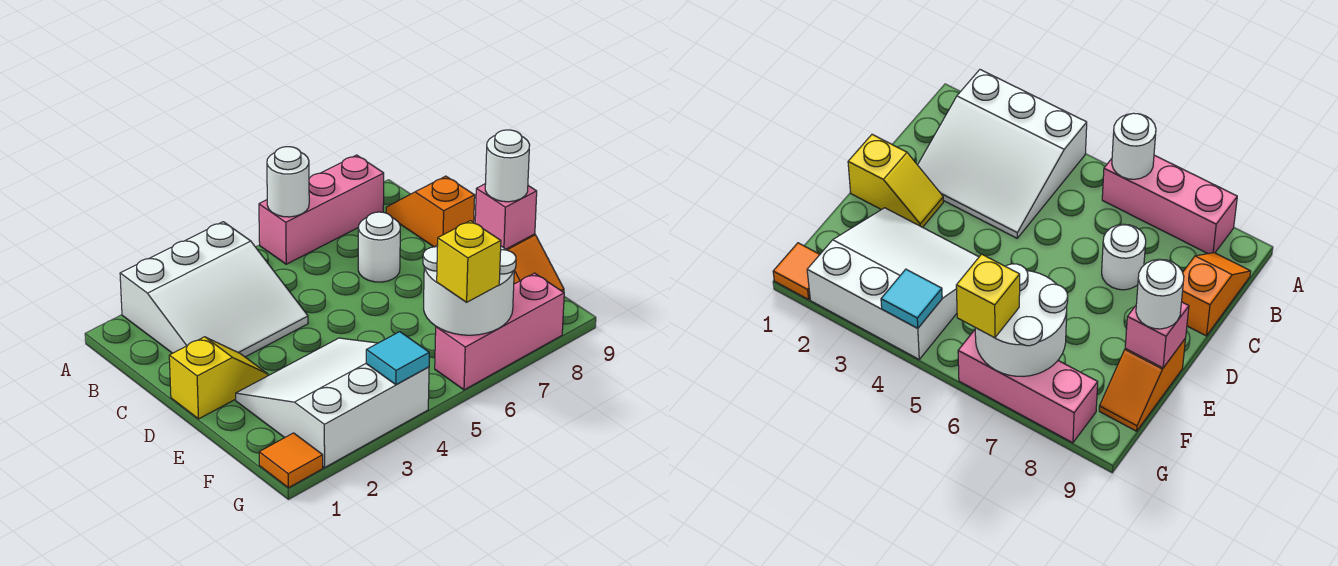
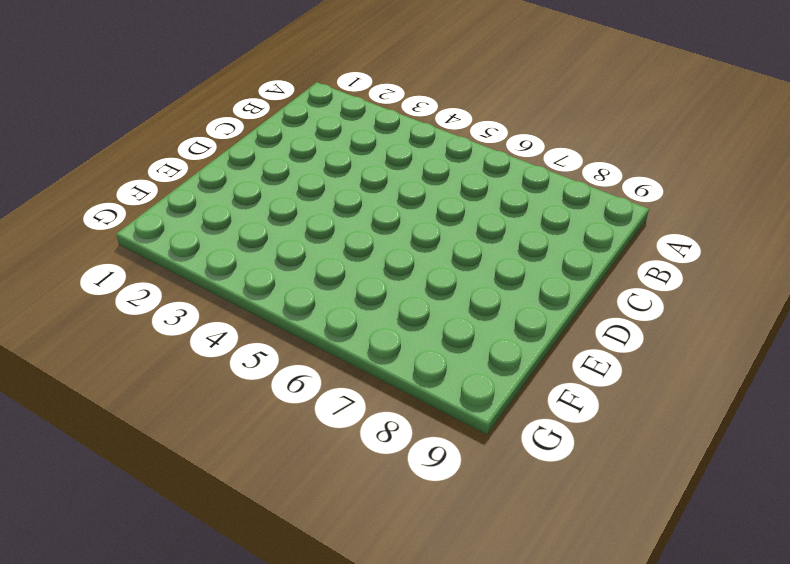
none -> white slope A2:C4 level 1 top A
none -> pink brick A6:A8 level 1
none -> orange slope B9:C9 level 1 top C

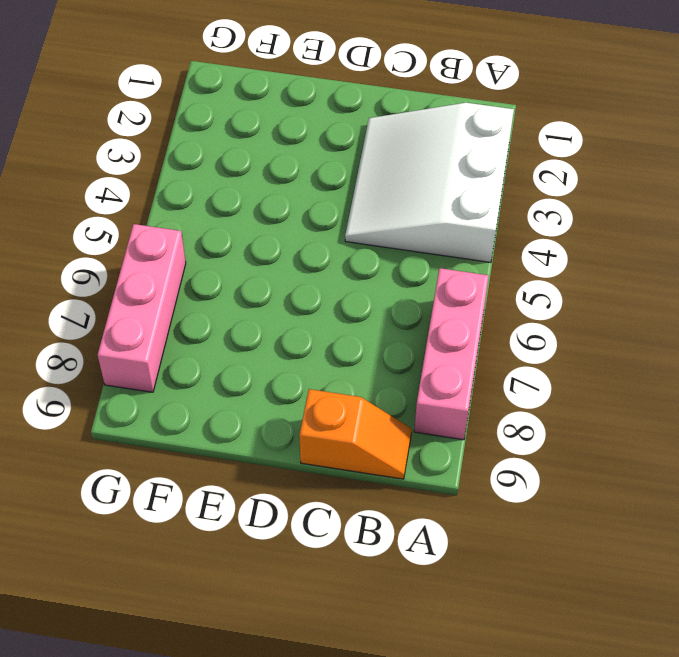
none -> white round brick C7 level 1
none -> yellow slope D1:D2 level 1 top 1
none -> white slope E2:G4 level 1 top G

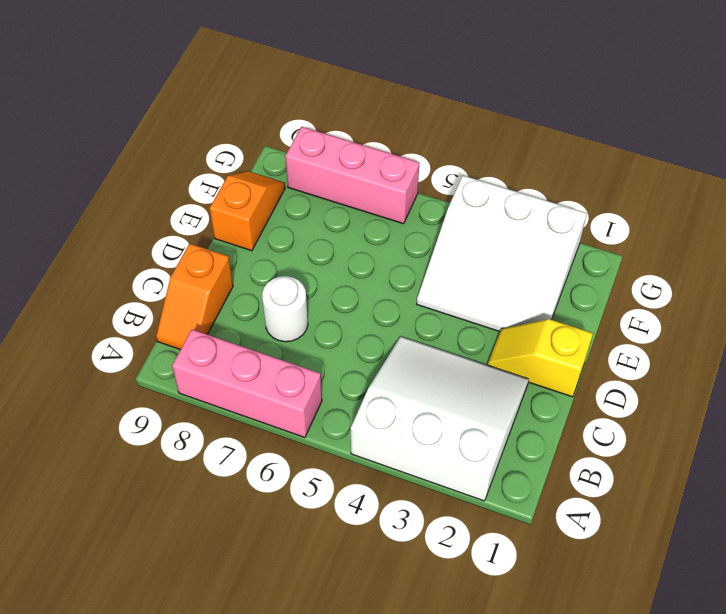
none -> orange tile G1 level 1
none -> white round brick A6 level 2
none -> pink brick E9 level 2

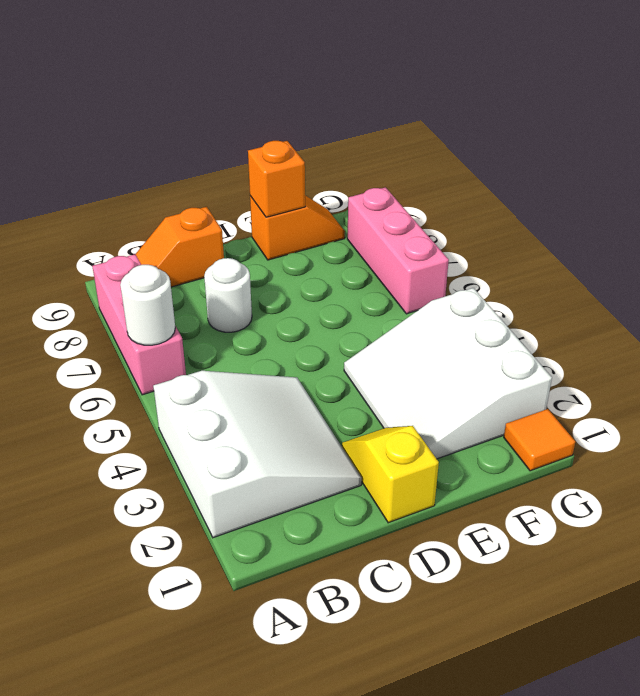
orange brick E9 level 2 -> pink brick E9 level 2
none -> white round brick F6:G7 level 2
none -> cyan tile G4 level 2
none -> white round brick E9 level 3

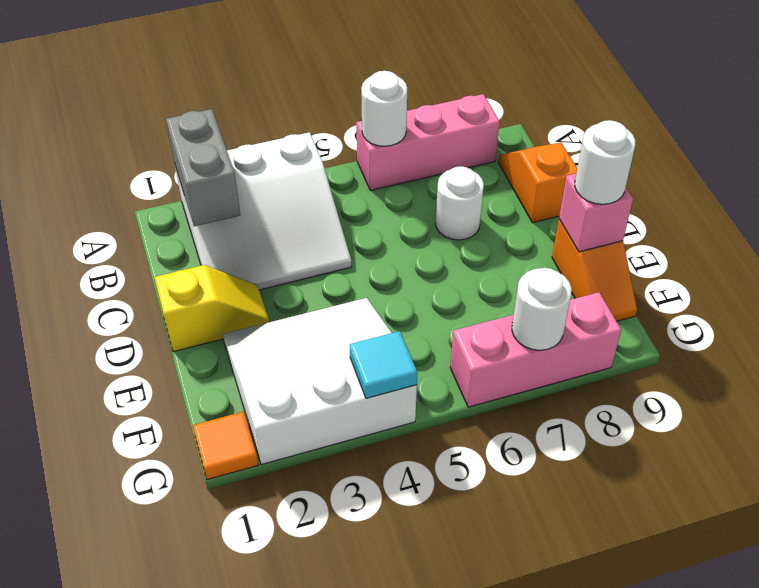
grey brick A2:B2 level 2 -> none
white round brick G7 level 2 -> white round brick F6:G7 level 2
none -> yellow brick G6 level 3

